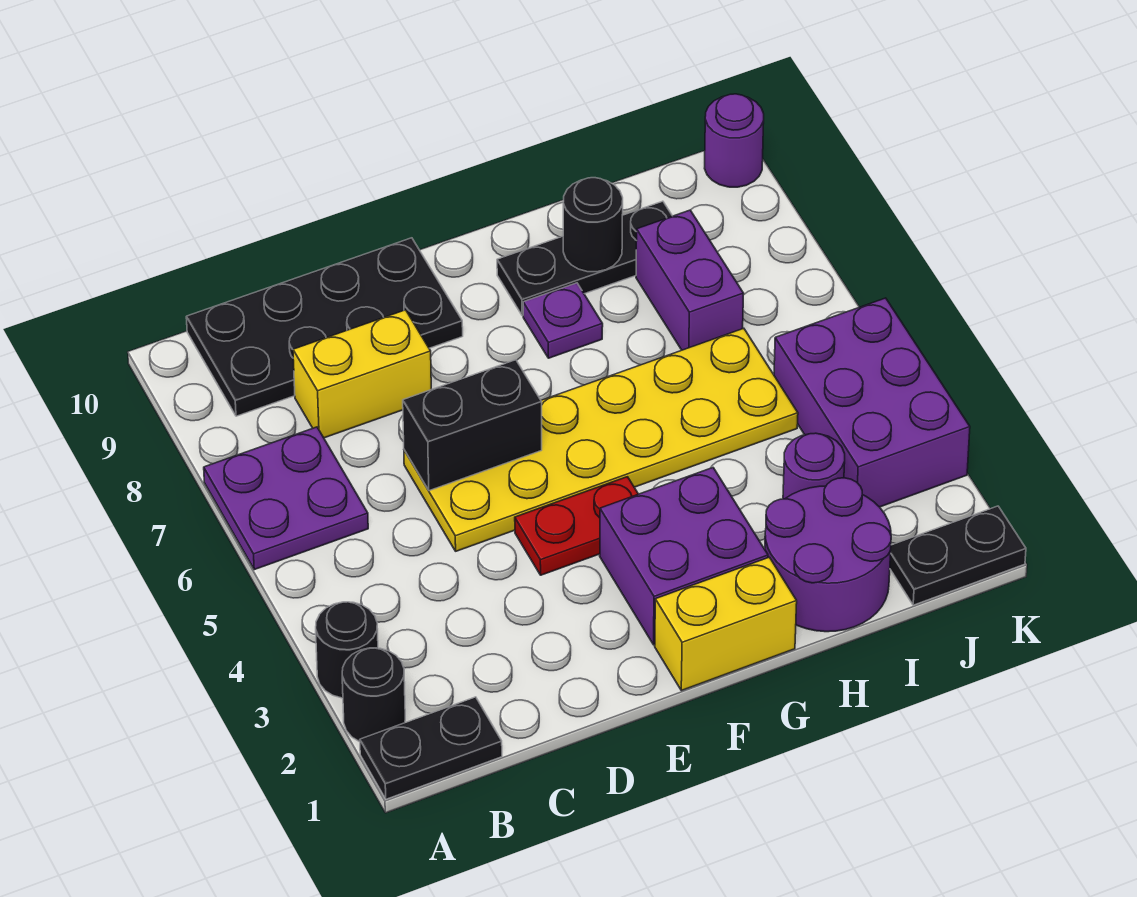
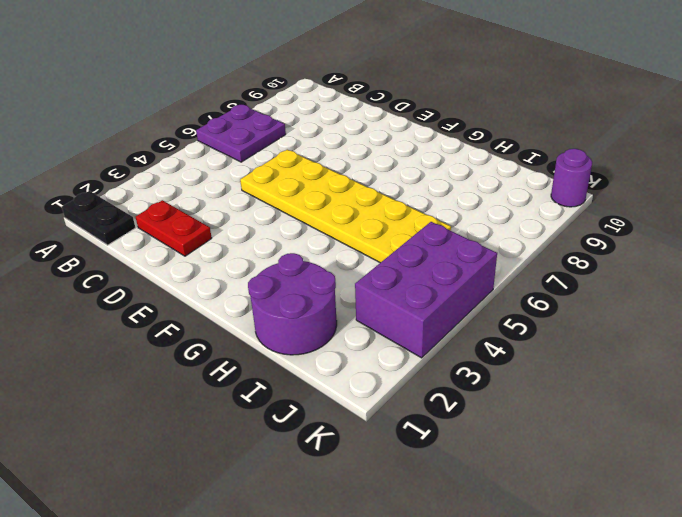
red plate C2:D2 level 1 -> red plate E4:F4 level 1
none -> black round brick A2 level 1
none -> black round brick A3 level 1
none -> black plate B9:E10 level 1

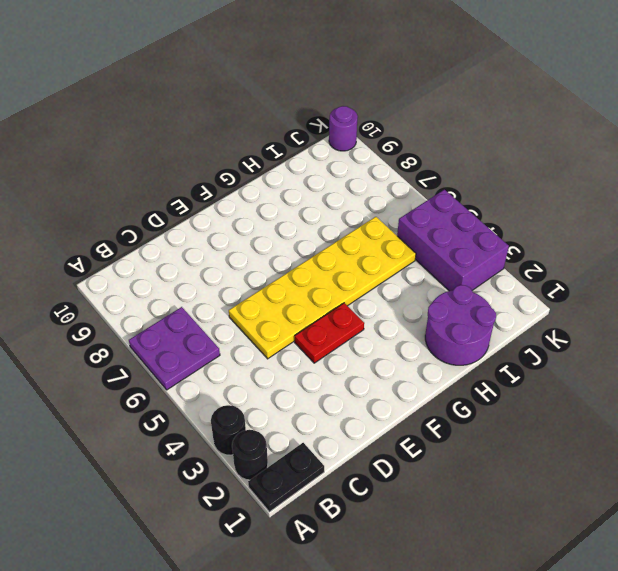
none -> black plate B9:E10 level 1
none -> yellow brick C8:D8 level 1
none -> yellow brick F1:G1 level 1

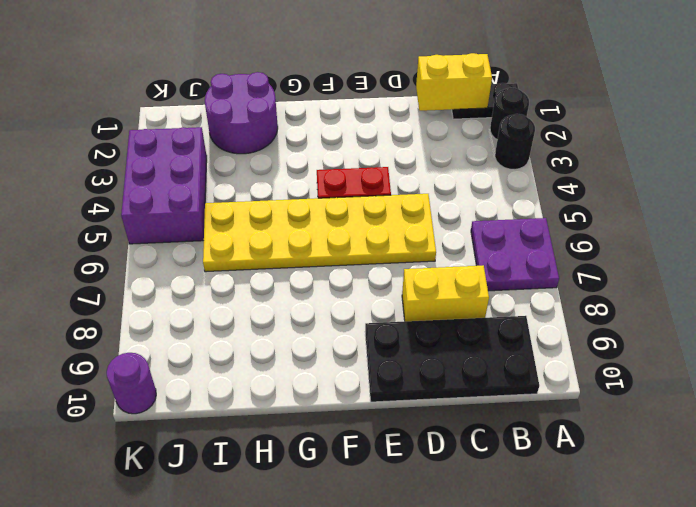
yellow brick B1:C1 level 2 -> yellow brick F1:G1 level 1
none -> purple brick F2:G3 level 1
none -> purple plate G8 level 1
none -> black plate G9:I9 level 1

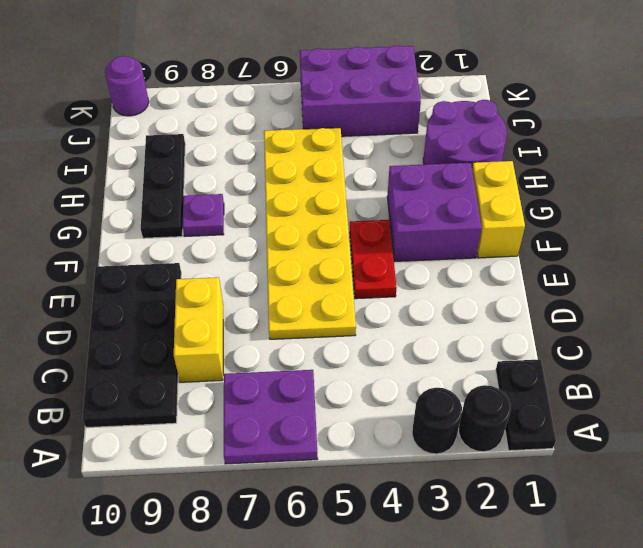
none -> purple round brick I3 level 1
none -> purple brick I7:I8 level 1
none -> black plate J1:K1 level 1

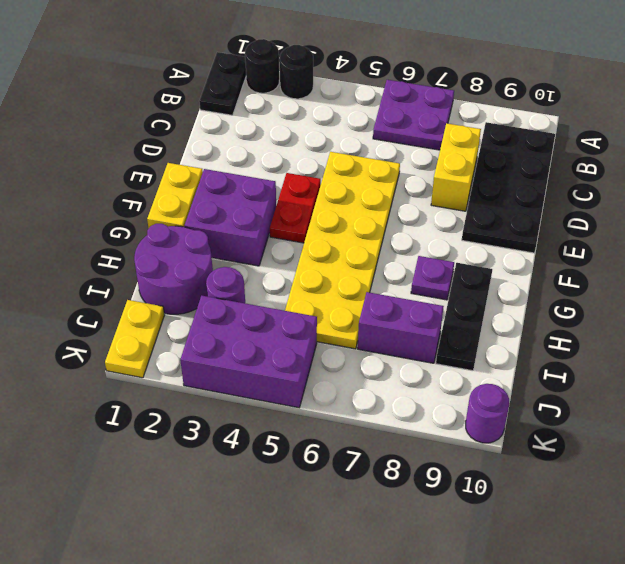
yellow plate J1:K1 level 1 -> black plate J1:K1 level 1
none -> black brick D6:E6 level 2
none -> black round brick H9 level 2

